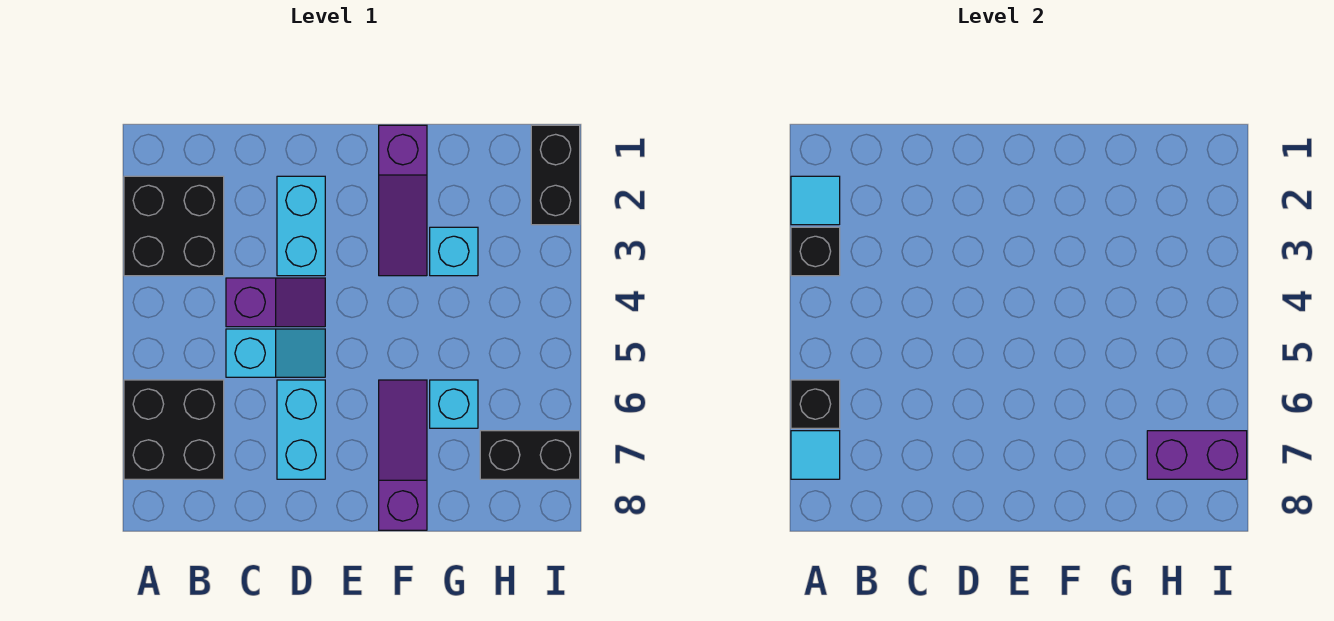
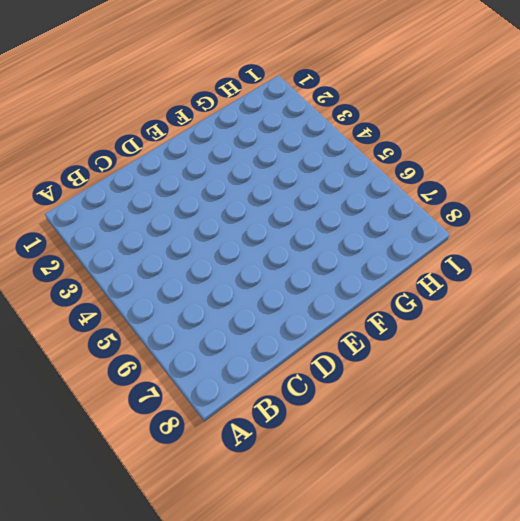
none -> black brick A2:B3 level 1
none -> black brick A6:B7 level 1
none -> purple slope C4:D4 level 1 top C

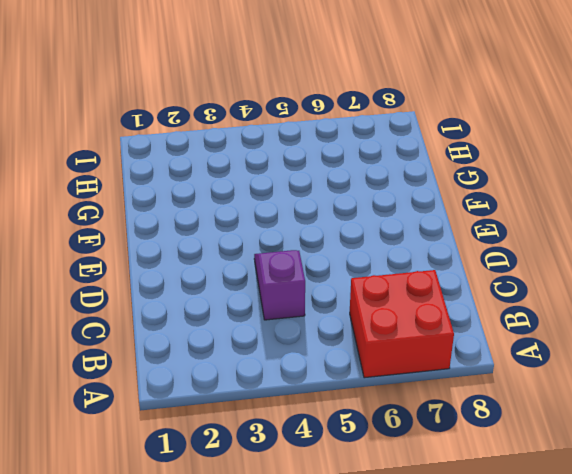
red brick A6:B7 level 1 -> black brick A6:B7 level 1
none -> black brick A2:B3 level 1
none -> cyan slope C5:D5 level 1 top C
none -> cyan brick D2:D3 level 1

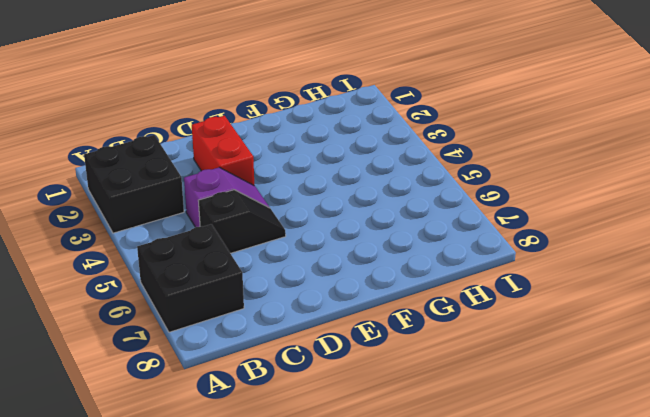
black slope C5:D5 level 1 top C -> cyan slope C5:D5 level 1 top C
red brick D2:D3 level 1 -> cyan brick D2:D3 level 1
none -> cyan brick D6:D7 level 1
none -> purple slope F1:F3 level 1 top 1
none -> purple slope F6:F8 level 1 top 8

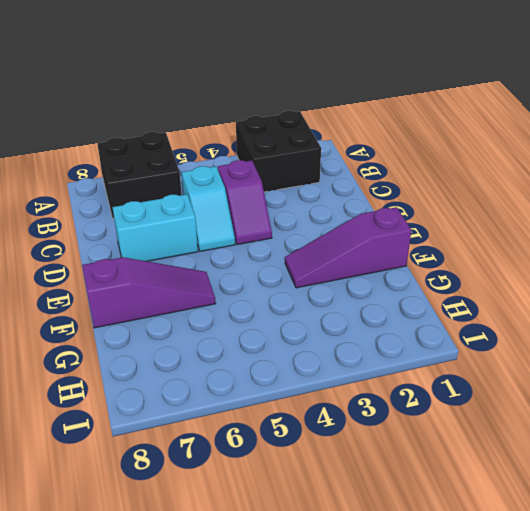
none -> cyan brick D2:D3 level 1
none -> cyan brick G3 level 1
none -> cyan brick G6 level 1

